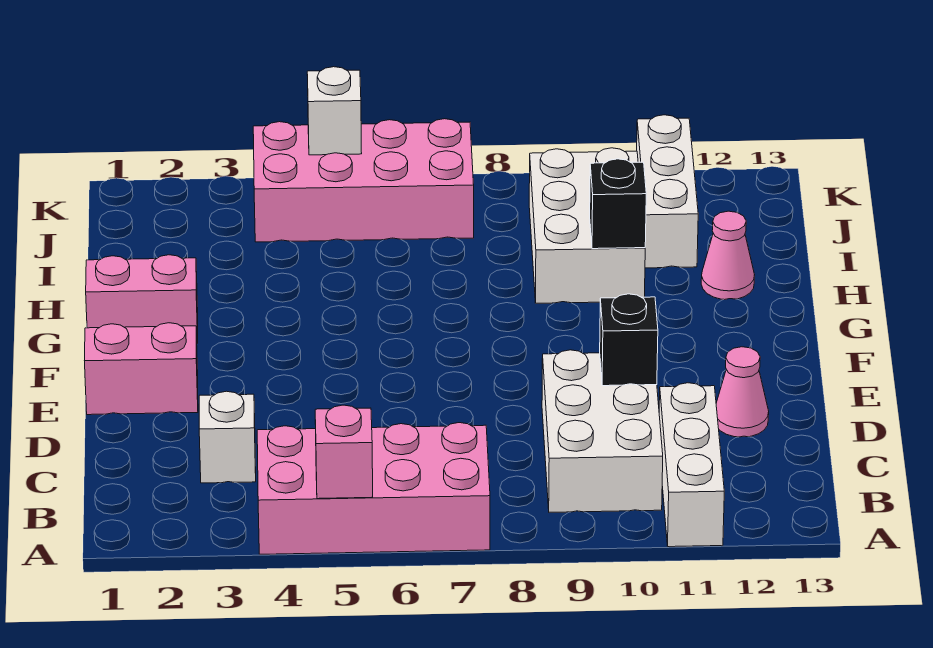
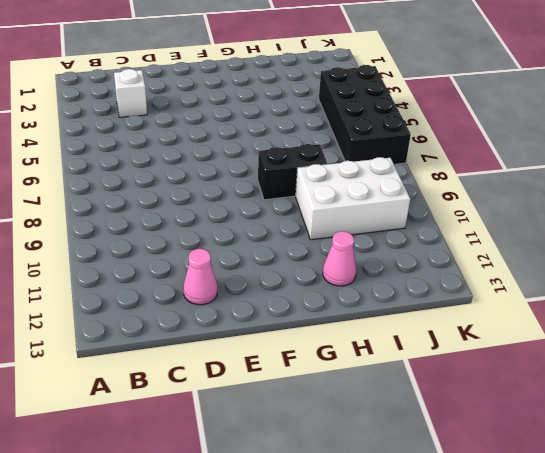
black brick G8:H8 level 1 -> none
black brick J4:K7 level 1 -> pink brick J4:K7 level 1
none -> pink brick A4:B7 level 1
none -> white brick A11:C11 level 1
none -> white brick B9:D10 level 1

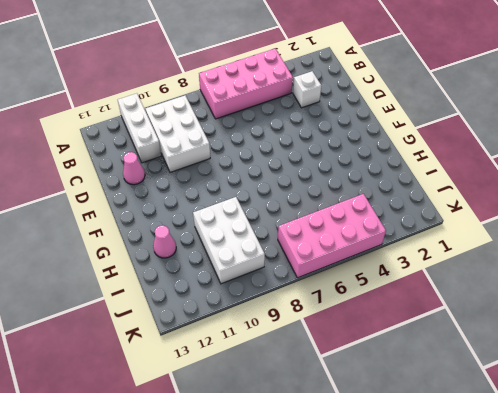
none -> pink brick E1:E2 level 1
none -> pink brick G1:G2 level 1
none -> white brick I11:K11 level 1

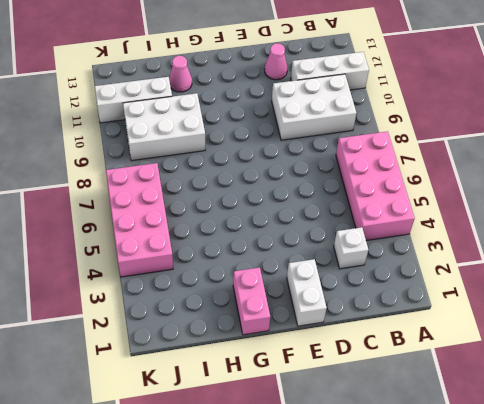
white brick E1:E2 level 1 -> pink brick E1:E2 level 1
none -> pink brick A5 level 2
none -> black brick D10 level 2
none -> black brick H10 level 2

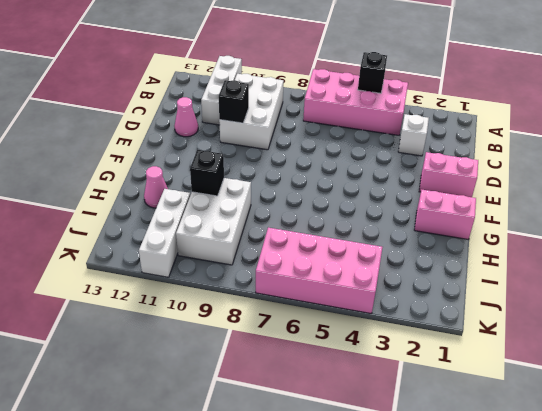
black brick A5 level 2 -> pink brick A5 level 2
none -> white brick K5 level 2

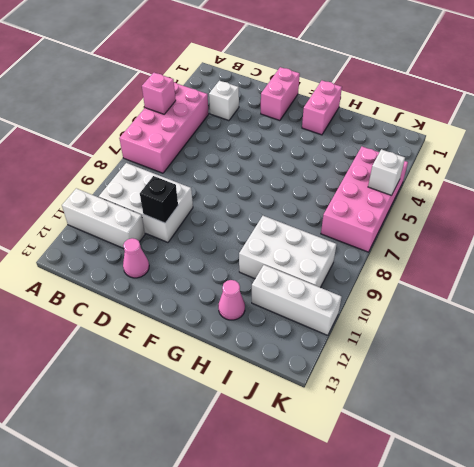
none -> black brick H10 level 2

